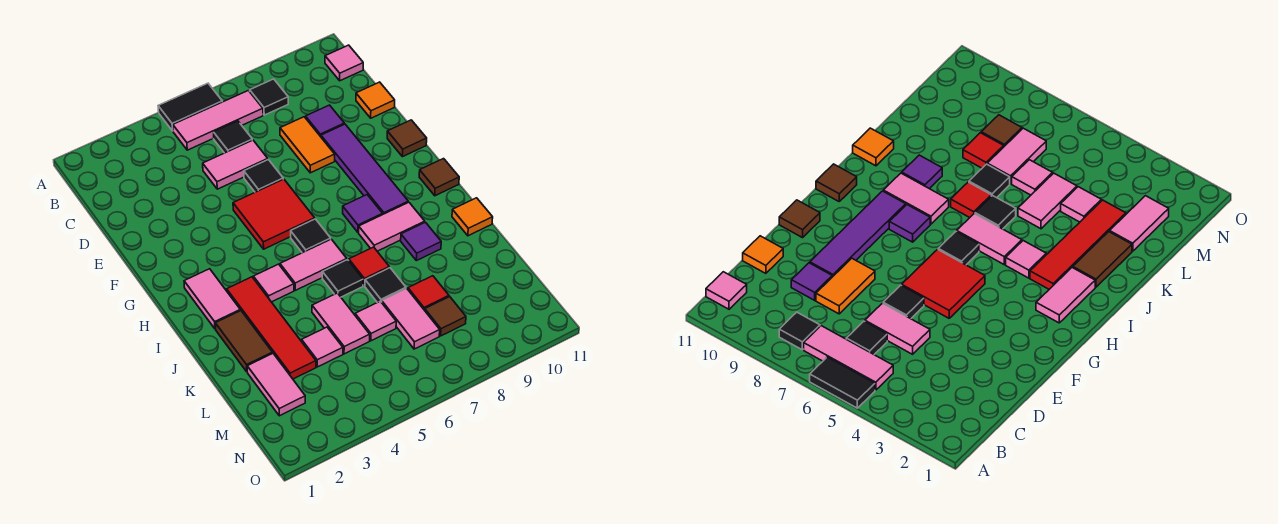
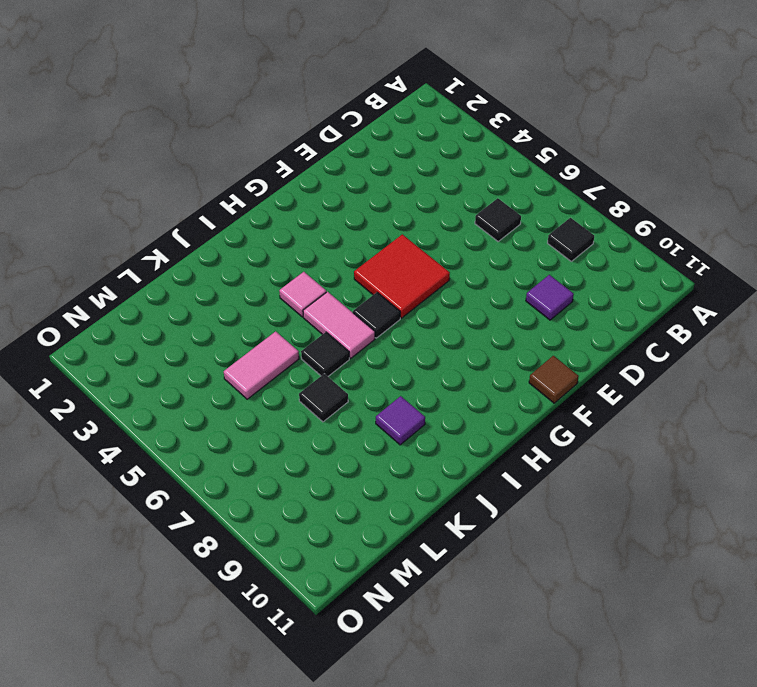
none -> black tile A5:A6 level 1
none -> pink tile B5:B7 level 1
none -> pink tile B11 level 1
none -> pink tile D5:D6 level 1

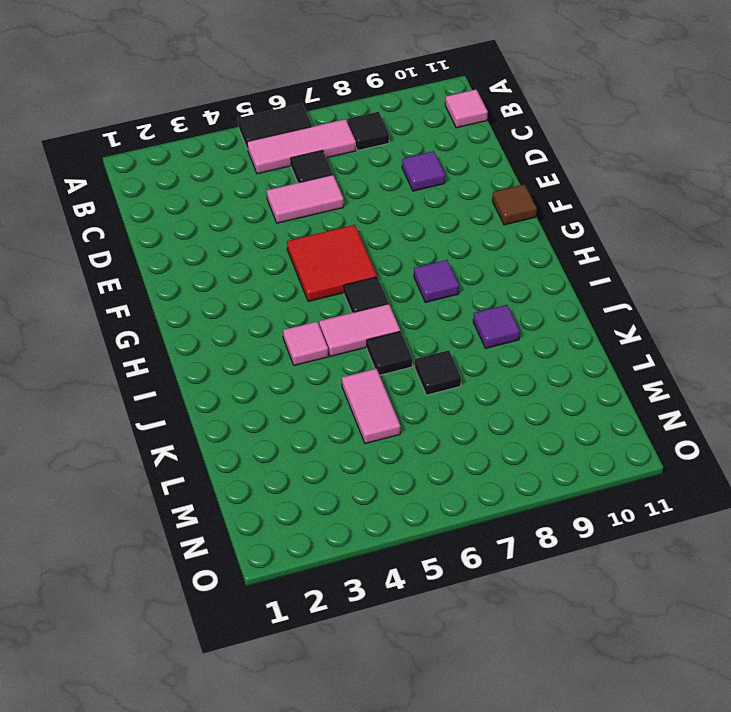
none -> orange tile D8:E8 level 1
none -> orange tile D11 level 1
none -> black tile E6 level 1
none -> purple tile E9:H9 level 1

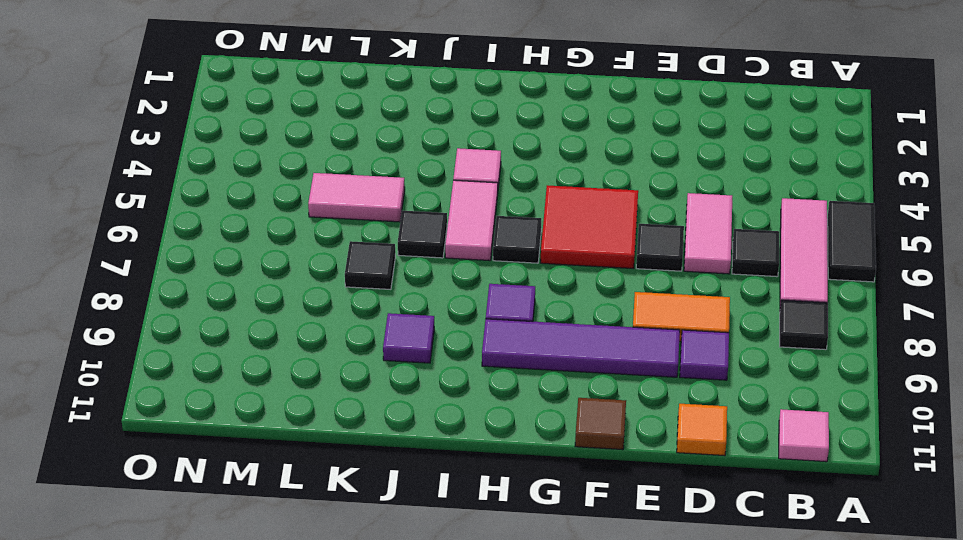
none -> pink tile H2:I2 level 1
none -> brown tile H11 level 1
none -> red tile I3:L3 level 1
none -> pink tile I8:I9 level 1

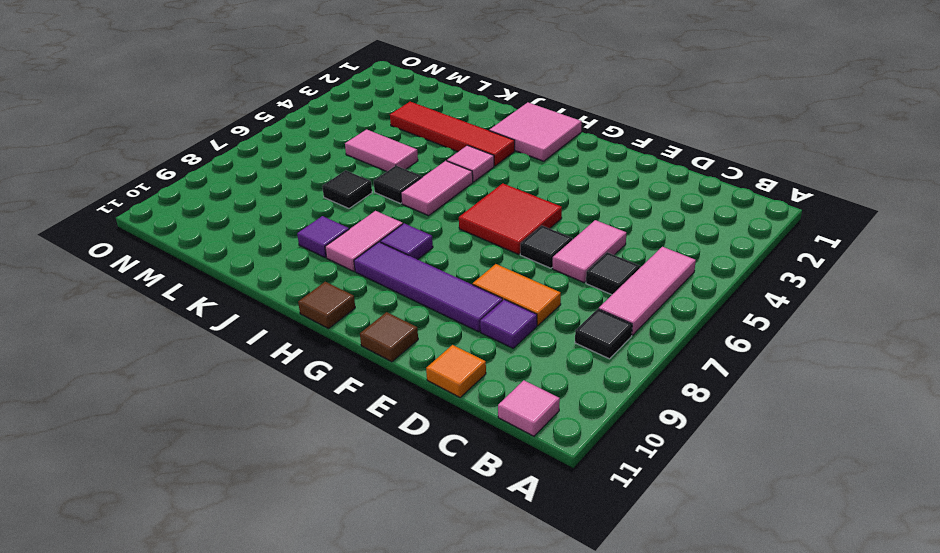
pink tile H1:I2 level 1 -> pink tile H2:I2 level 1
none -> black tile A5:A6 level 1
none -> black tile H6 level 1
none -> brown tile J2:K2 level 1
none -> red tile J7 level 1

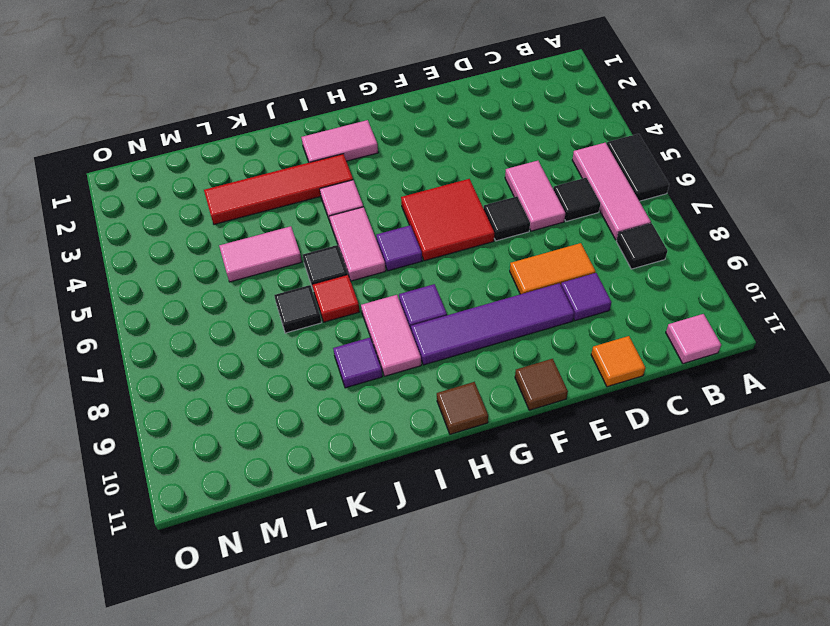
purple tile H6 level 1 -> black tile H6 level 1
none -> brown tile J2:K2 level 1
none -> orange tile J11 level 1
none -> pink tile L2:M2 level 1
none -> pink tile L4 level 1

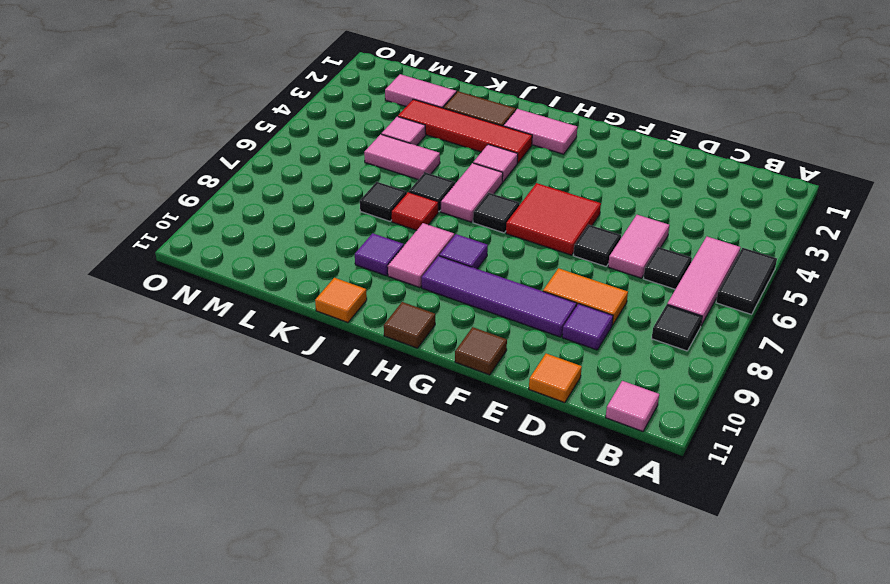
none -> pink tile L6 level 1
none -> pink tile L7:M7 level 1
none -> red tile L8 level 1
none -> brown tile M8 level 1

